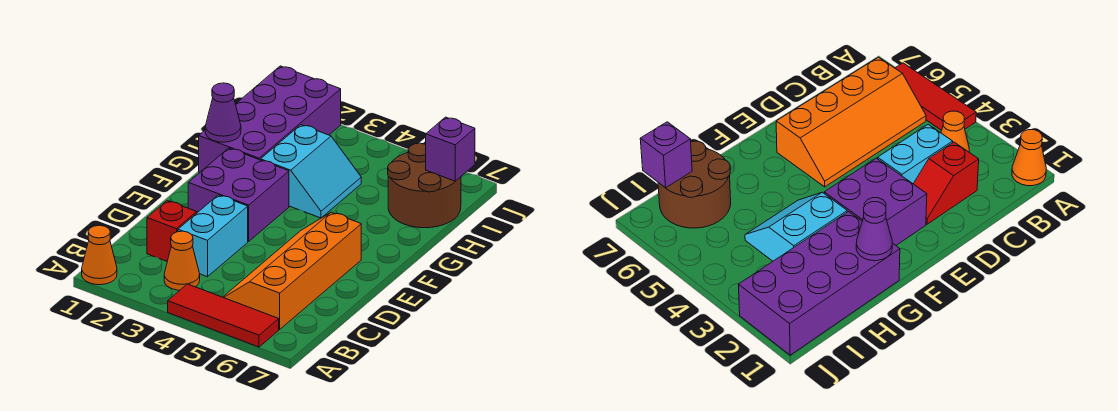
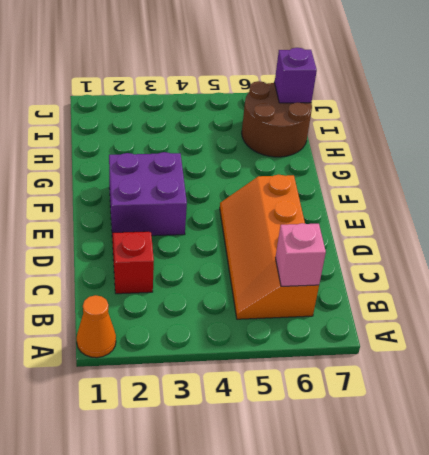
pink brick B6 level 2 -> none
none -> red tile A4:A6 level 1
none -> orange cone B3 level 1
none -> cyan brick C3:D3 level 1

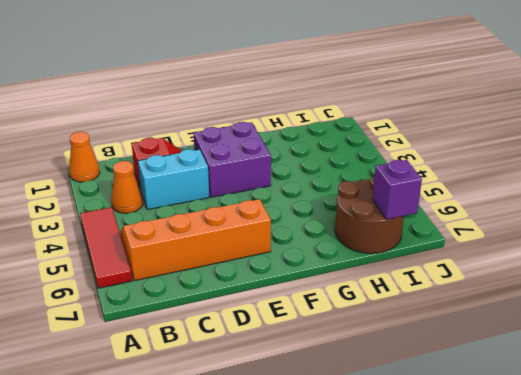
none -> purple brick G1:J2 level 1
none -> cyan slope G3:H4 level 1 top 3
none -> purple cone G1 level 2

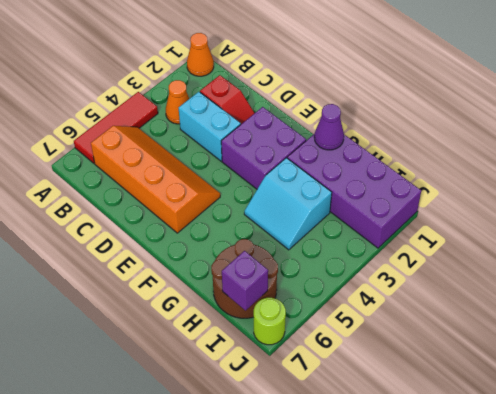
lime round brick J7 level 1 -> none

